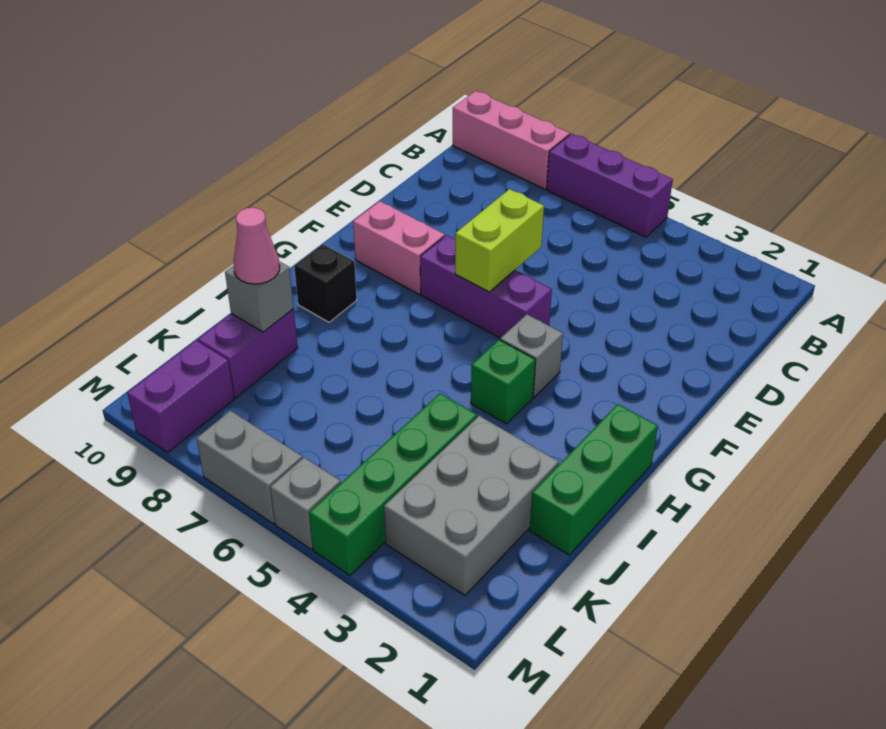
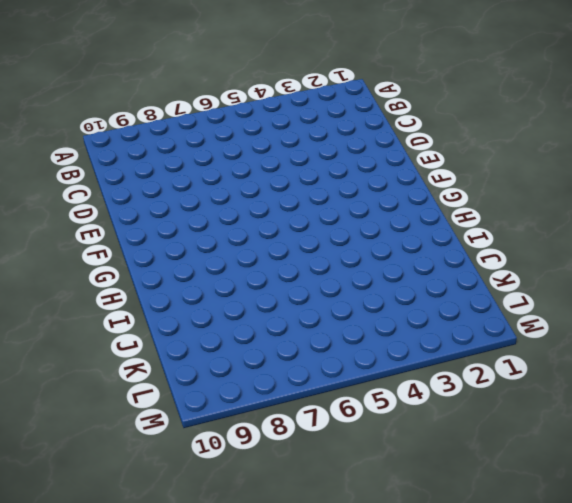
none -> purple brick A5:A7 level 1
none -> pink brick A8:A10 level 1
none -> purple brick F5:F7 level 1

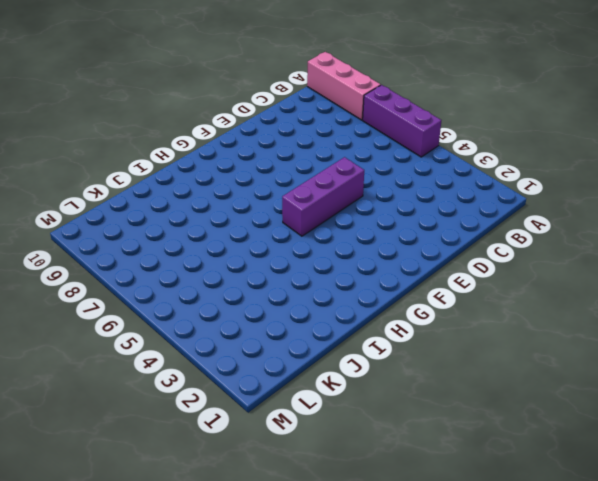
purple brick E5:G5 level 1 -> purple brick F5:F7 level 1
none -> pink brick F8:F9 level 1
none -> grey brick G4 level 1
none -> green brick H1:J1 level 1

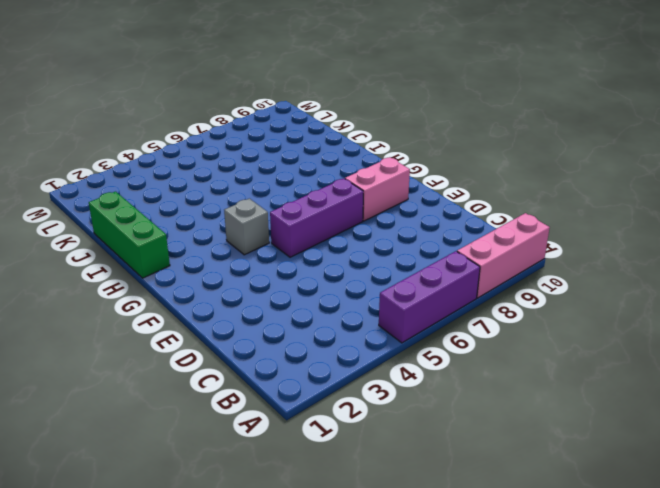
none -> green brick H4 level 1
none -> black brick H9 level 1
none -> grey brick J2:L3 level 1

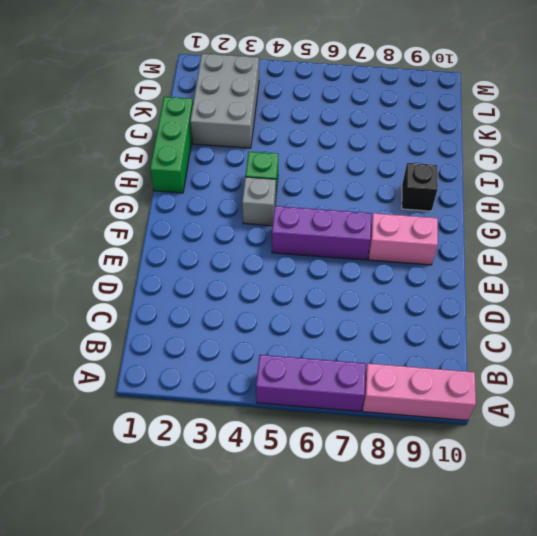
none -> green brick J4:M4 level 1
none -> purple brick J9:K9 level 1
none -> purple brick L9:M9 level 1

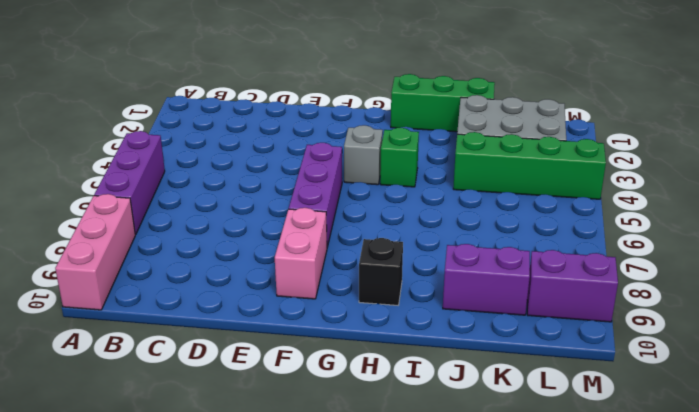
none -> grey brick M5 level 1
none -> grey brick M6:M7 level 1
none -> lime brick E6:F6 level 2

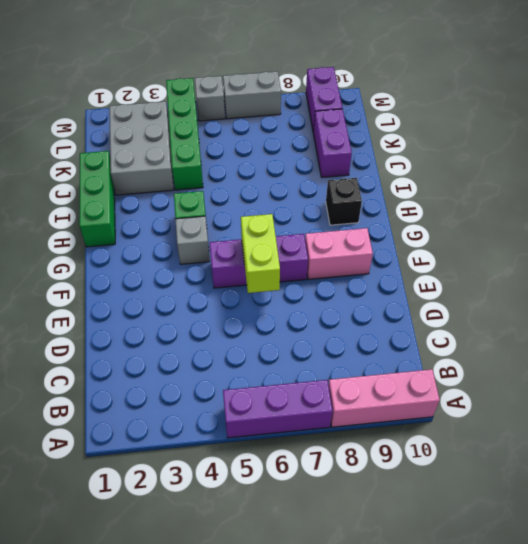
none -> grey brick J9 level 2
none -> pink cone J9 level 3

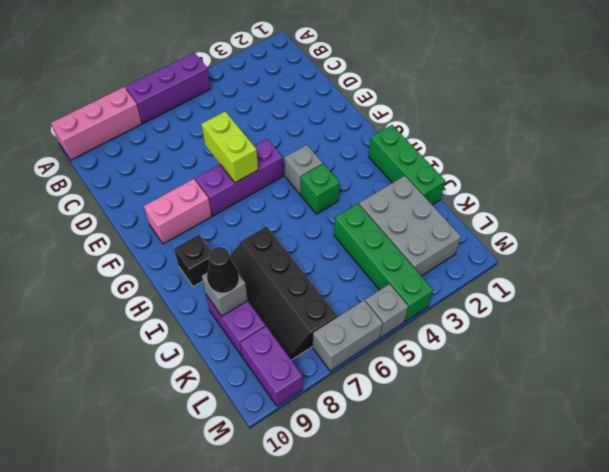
black slope I7:L8 level 1 top 7 -> none
black cone J9 level 3 -> pink cone J9 level 3

